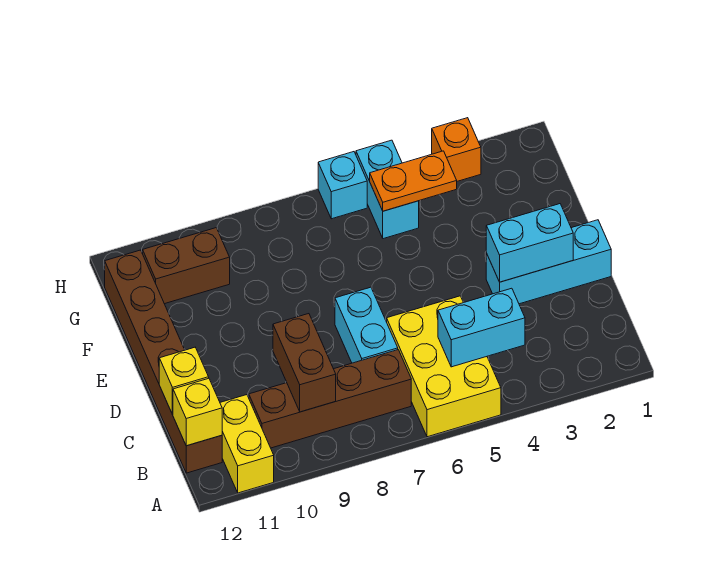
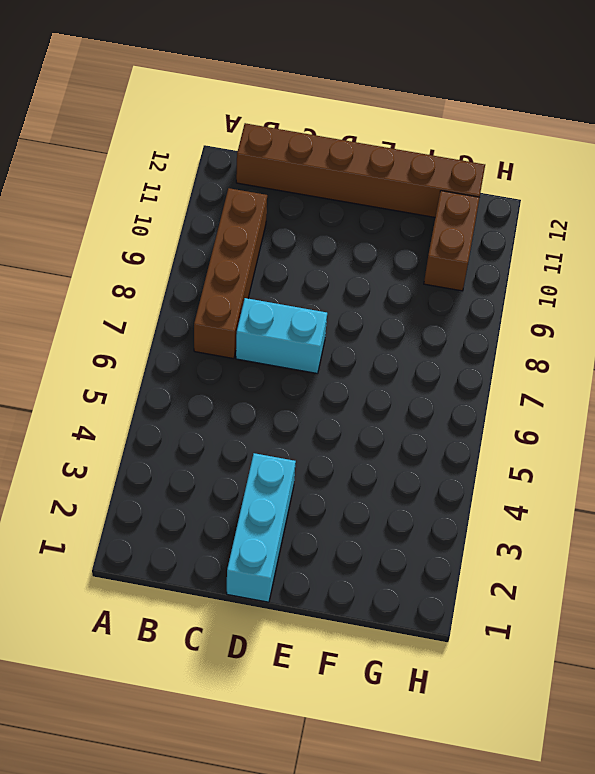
none -> yellow brick A5:C6 level 1
none -> yellow brick A11:B11 level 1
none -> cyan brick G5:H5 level 1

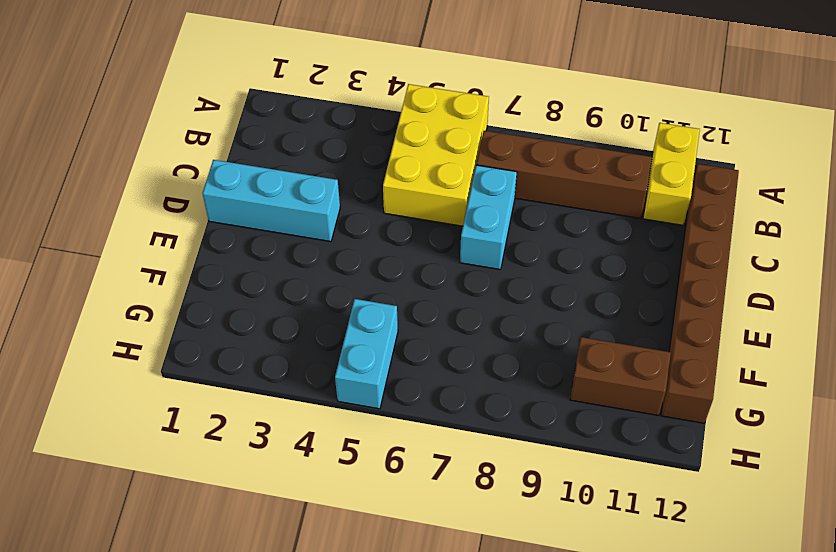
none -> orange brick H3 level 1
none -> cyan brick H6 level 1
none -> cyan brick B4:B5 level 2

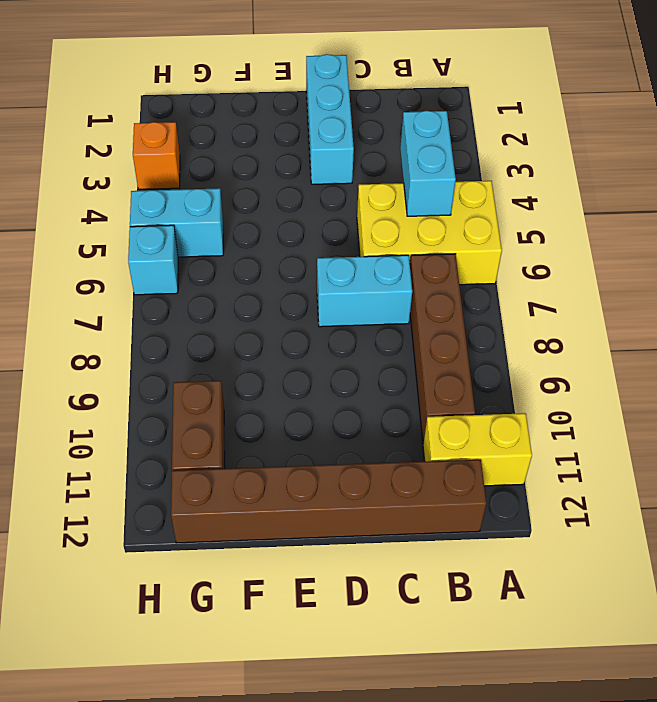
none -> brown brick B9:C9 level 2
none -> yellow brick B12 level 2
none -> yellow brick C12 level 2

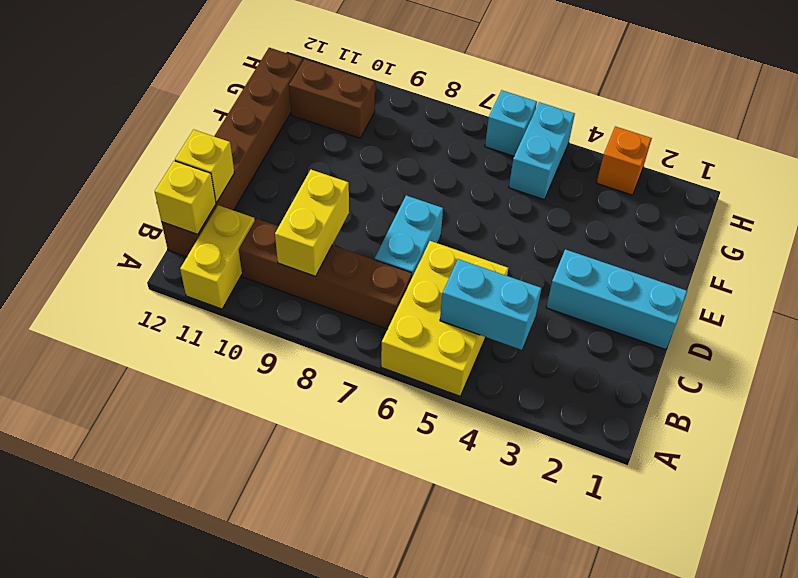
yellow brick B9:C9 level 2 -> brown brick B9:C9 level 2
none -> cyan brick D2:D3 level 2
none -> orange plate G4:G5 level 2

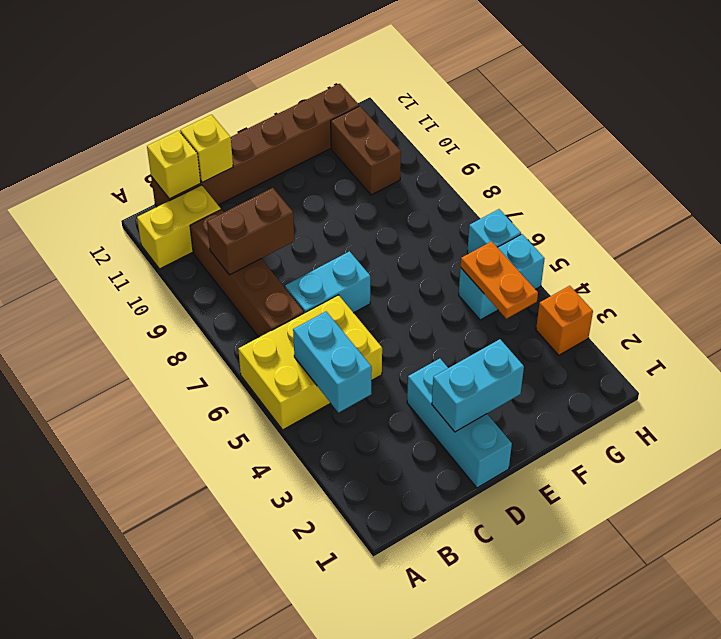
cyan brick D2:E2 level 2 -> cyan brick D2:D3 level 2

